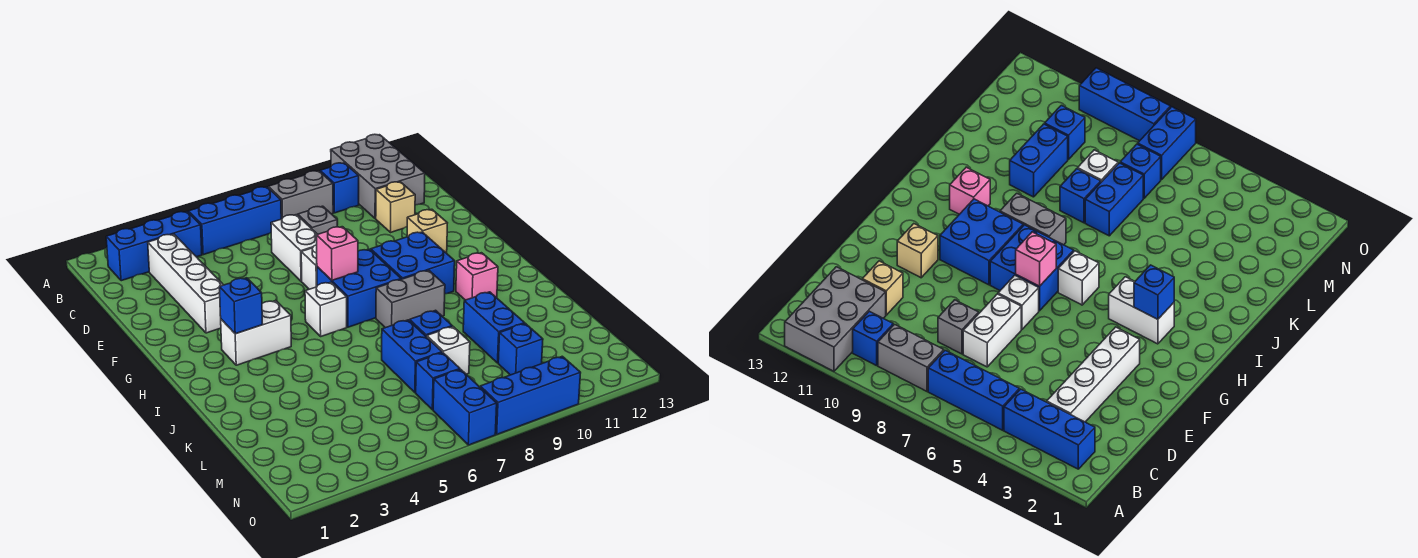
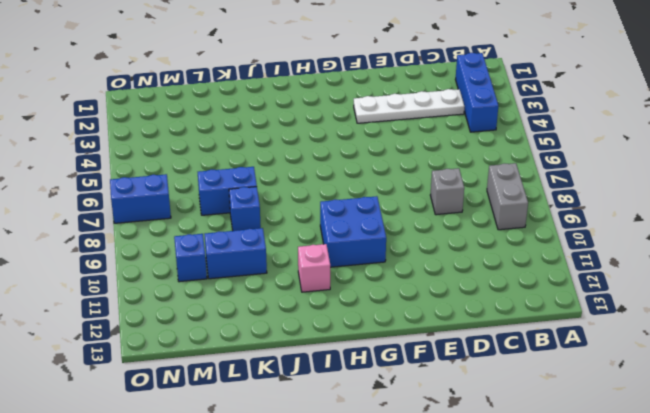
white plate C3:F3 level 1 -> white brick C3:F3 level 1
none -> grey brick A11:C12 level 1
none -> blue brick B5:B7 level 1
none -> blue brick B10 level 1

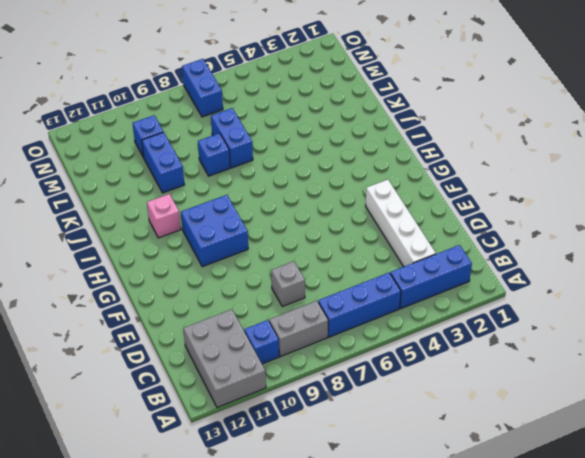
none -> white brick D7:E7 level 1
none -> tan brick D11 level 1
none -> white brick F7 level 1

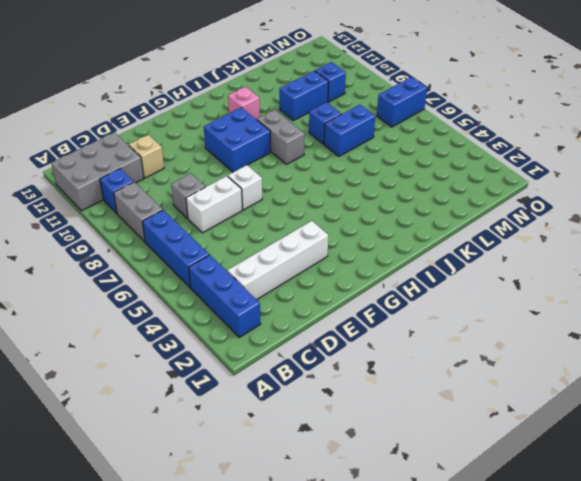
none -> tan brick F11 level 1
none -> blue brick G7:H8 level 1
none -> white brick H3:H4 level 1

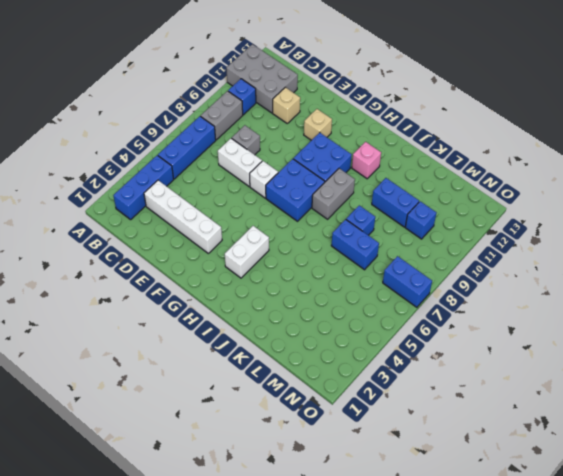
none -> white brick H6 level 1
none -> white brick L8 level 1
none -> blue brick M7 level 1

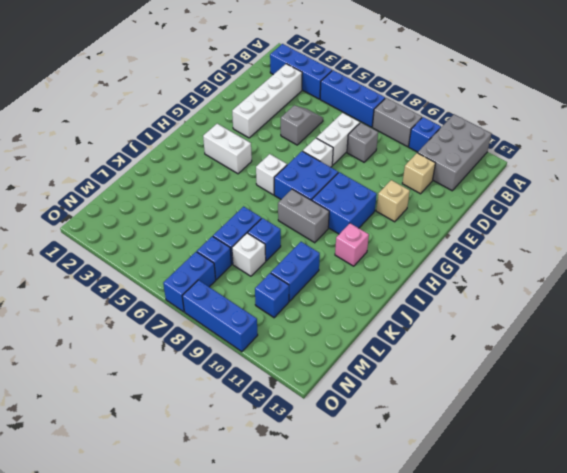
grey slope D5:E5 level 1 top E -> none
none -> pink brick G7 level 2
none -> blue brick H3 level 2

